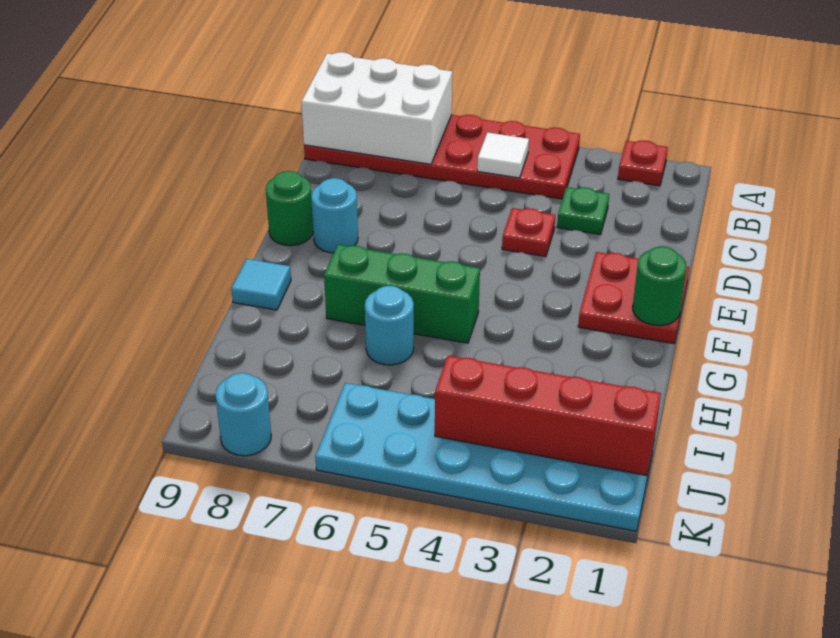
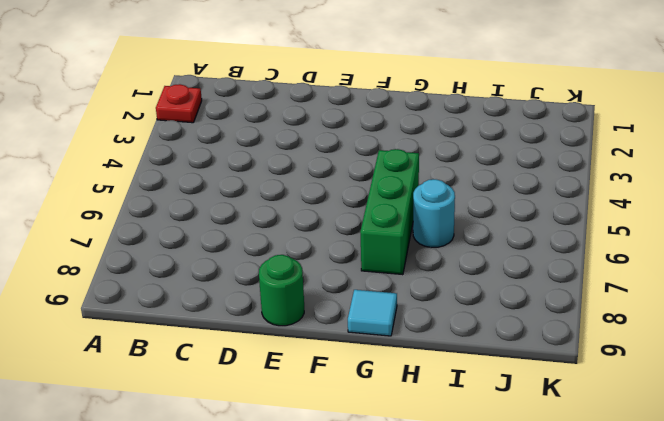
none -> red plate A4:B9 level 1
none -> green plate C3 level 1
none -> red plate D4 level 1

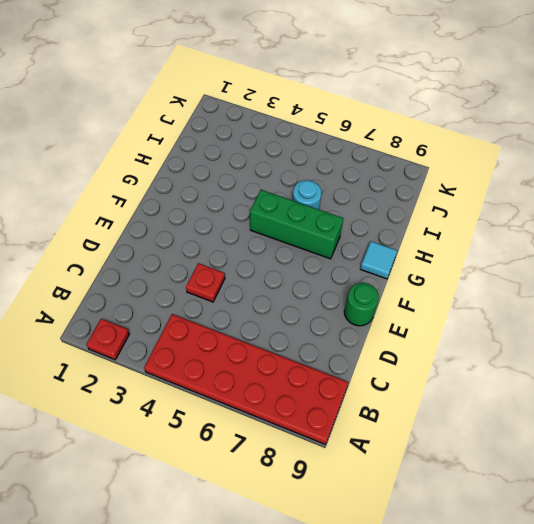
none -> green plate C3 level 1
none -> red plate E1:F2 level 1
none -> cyan round brick E8 level 1

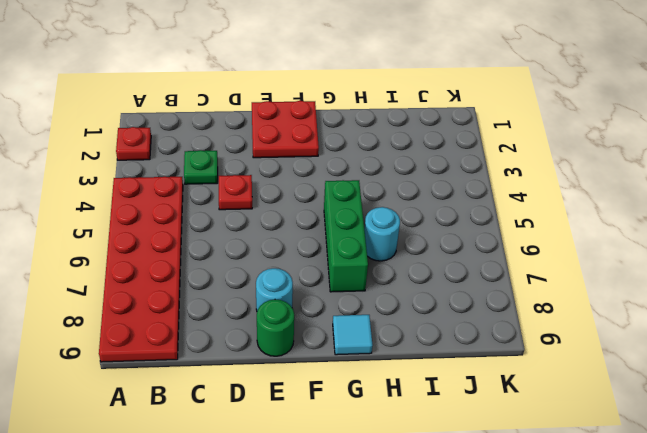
none -> cyan plate J1:K6 level 1
none -> cyan round brick K8 level 1
none -> white brick A7:B9 level 2

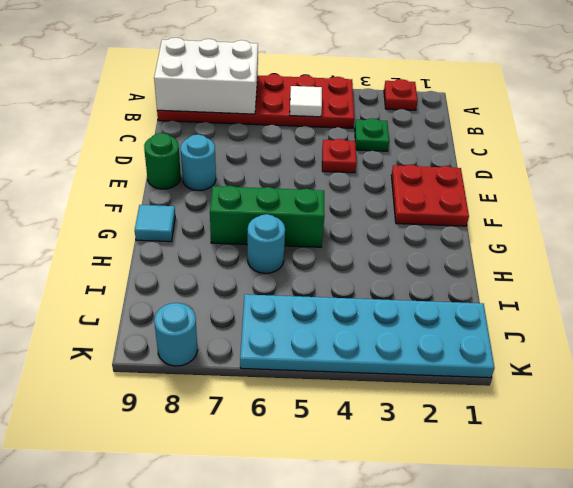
none -> green round brick F1 level 2
none -> red brick J1:J4 level 2

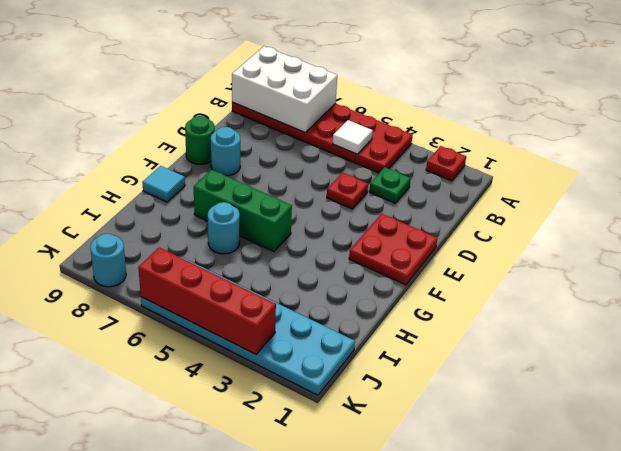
red brick K3:K6 level 2 -> red brick J1:J4 level 2
none -> green round brick F1 level 2

